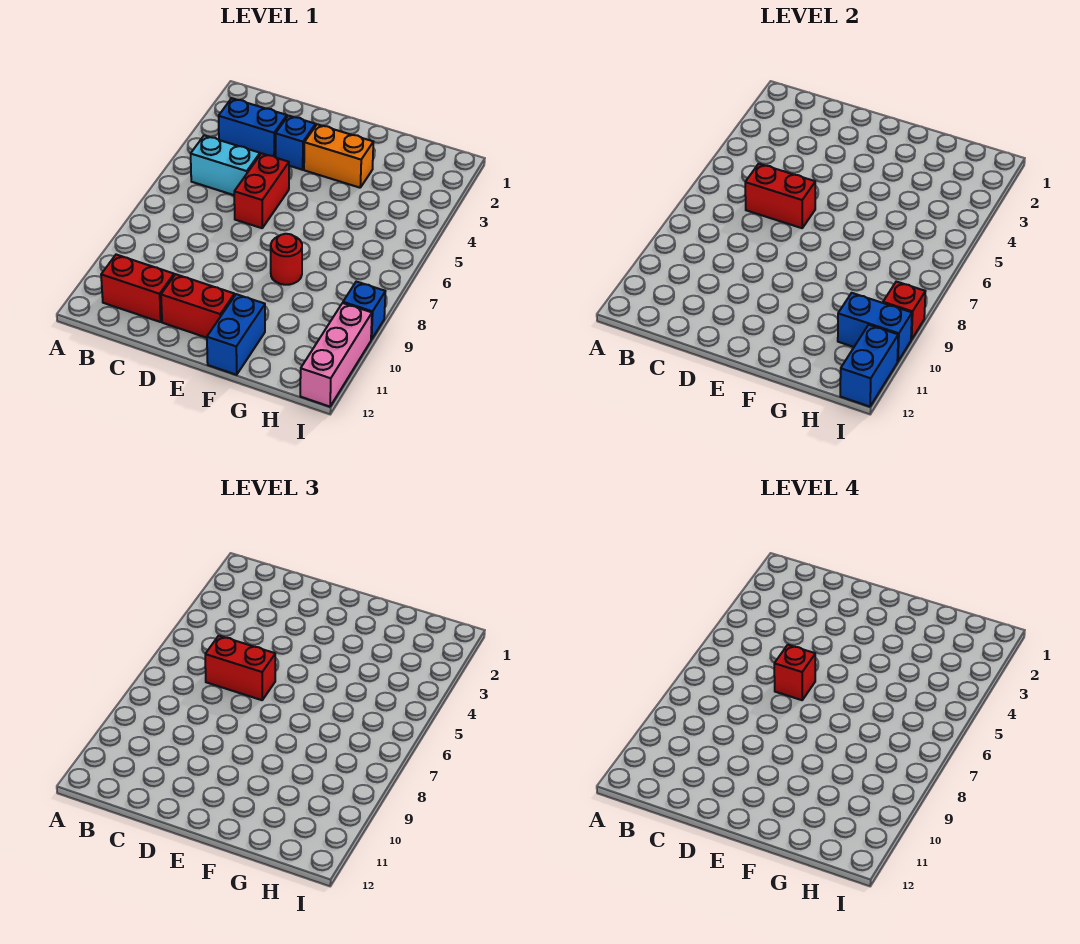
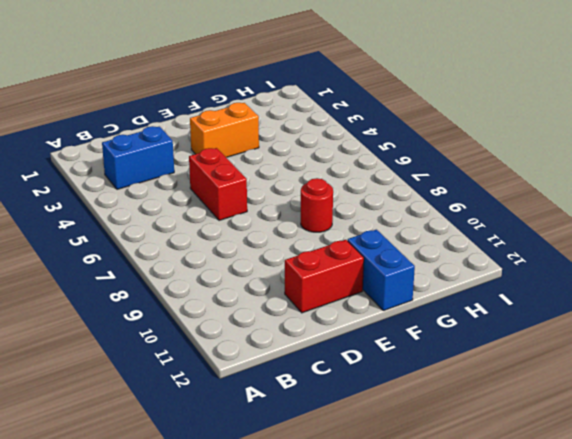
none -> cyan brick B5:C5 level 1
none -> red brick B11:C11 level 1
none -> blue brick D3 level 1

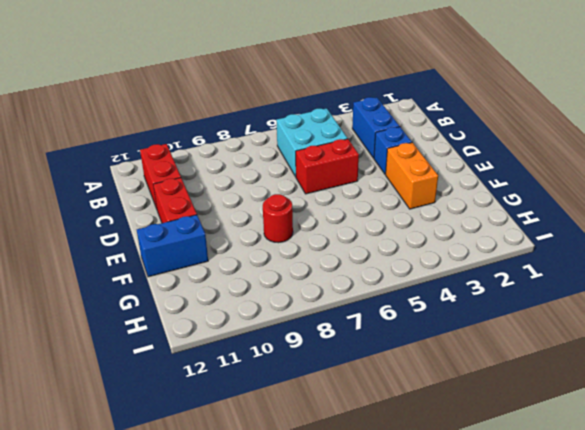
cyan brick B5:C6 level 1 -> cyan brick B5:C5 level 1
none -> blue brick I9 level 1
none -> pink brick I10:I12 level 1
none -> red brick C6:D6 level 2

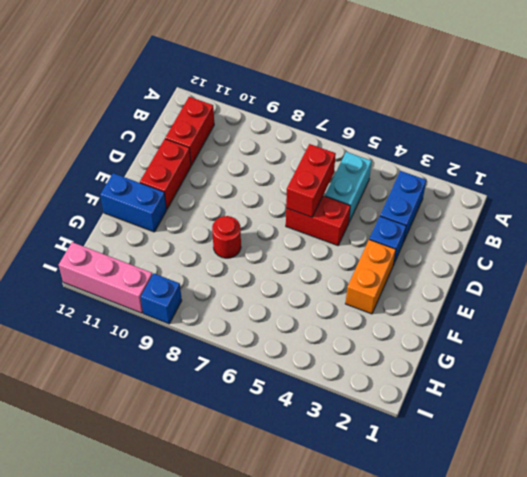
none -> blue brick H10:I10 level 2
none -> red brick I9 level 2
none -> blue brick I11:I12 level 2

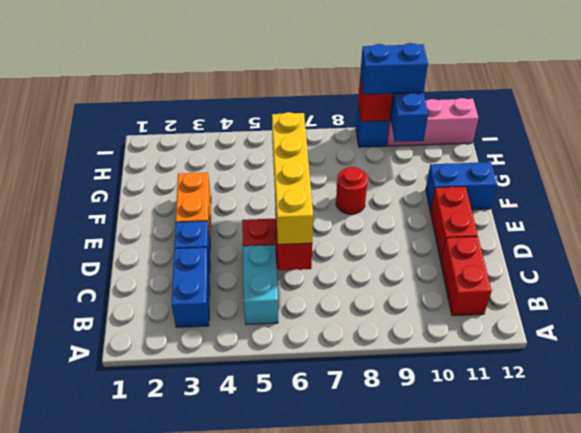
yellow brick C6:F6 level 3 -> red brick C6:D6 level 3
blue brick I9:I10 level 3 -> blue brick I11:I12 level 2
none -> red brick D6 level 4

